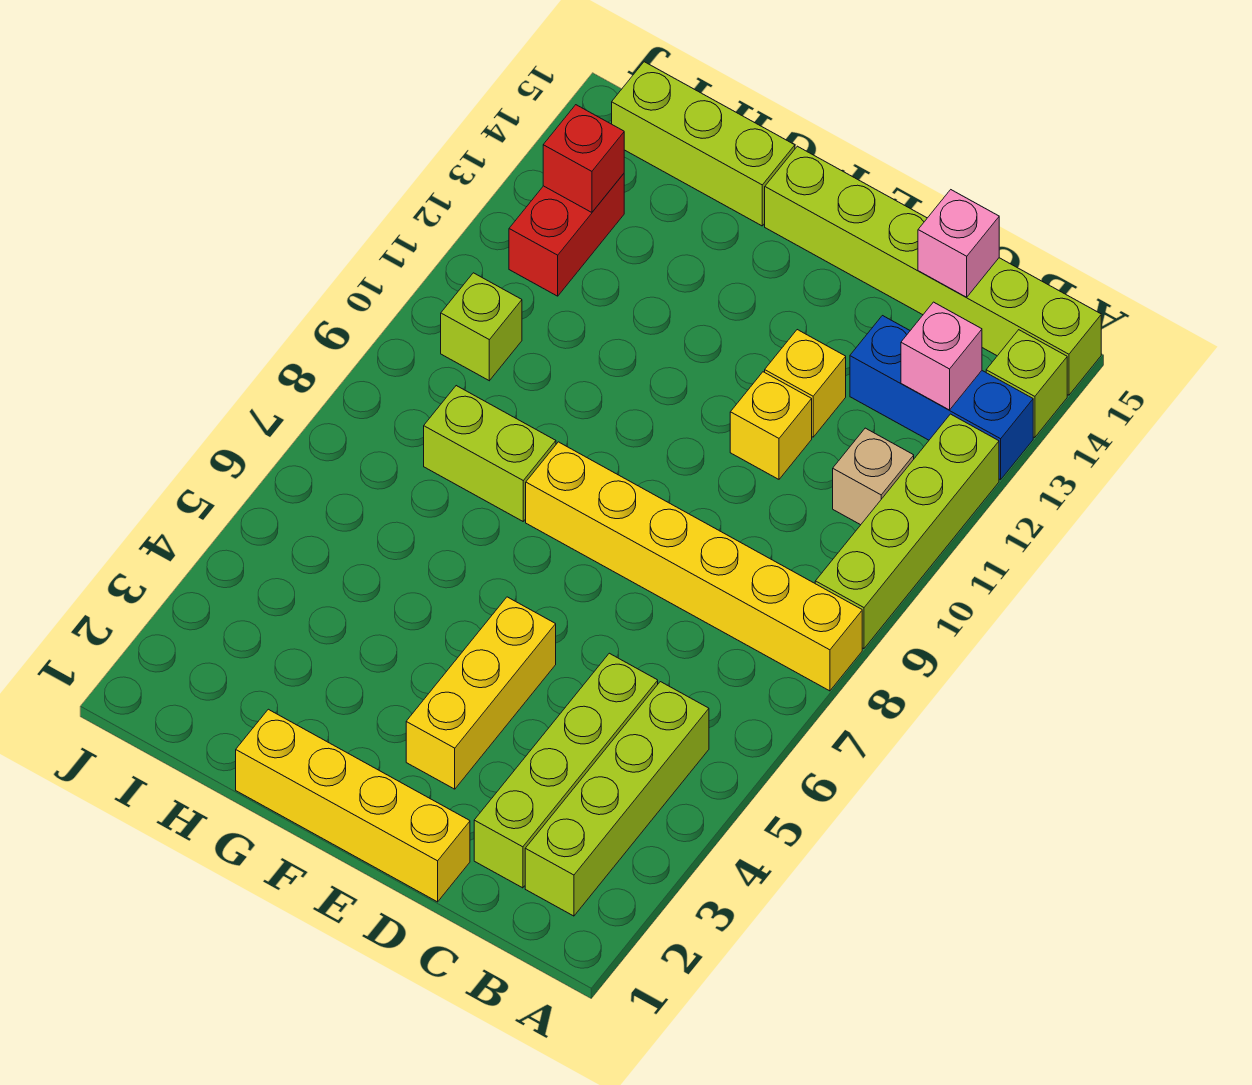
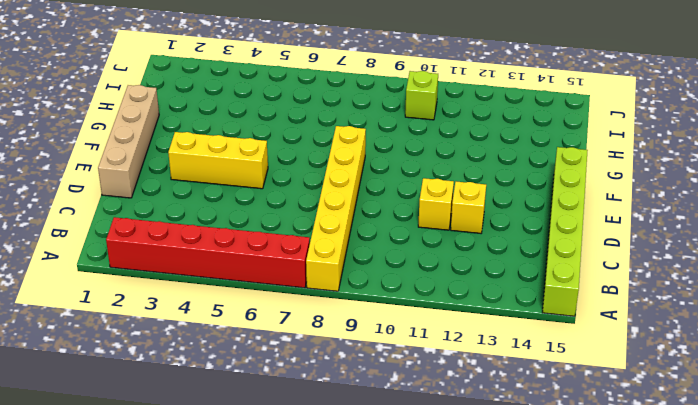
red brick A2:A7 level 1 -> none
tan brick D1:G1 level 1 -> yellow brick D1:G1 level 1
none -> lime brick A9:A12 level 1
none -> blue brick A13:C13 level 1
none -> lime brick A14 level 1

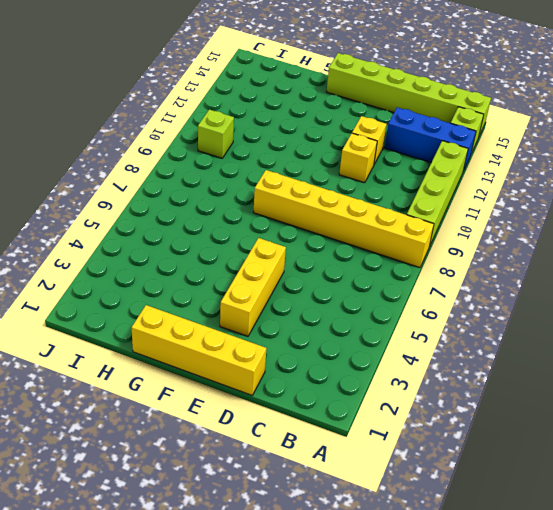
none -> lime brick B2:B5 level 1
none -> tan brick B11 level 1
none -> lime brick C2:C5 level 1

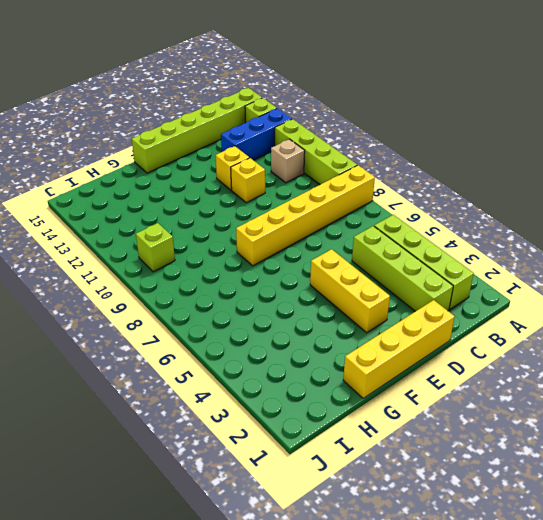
none -> lime brick G8:H8 level 1
none -> lime brick G15:I15 level 1
none -> red brick I12:I13 level 1

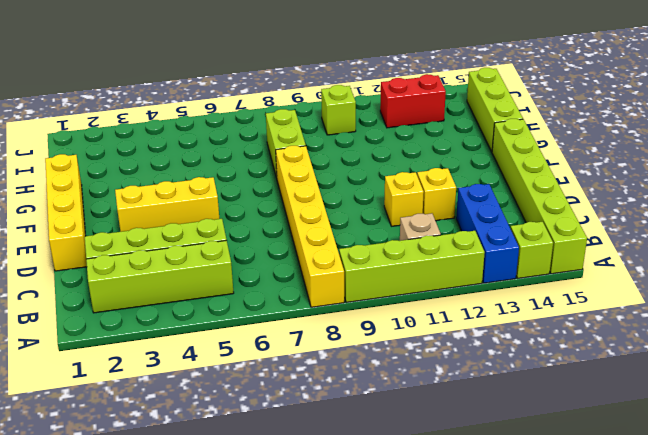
none -> pink brick B13 level 2
none -> pink brick C15 level 2
none -> red brick I13 level 2

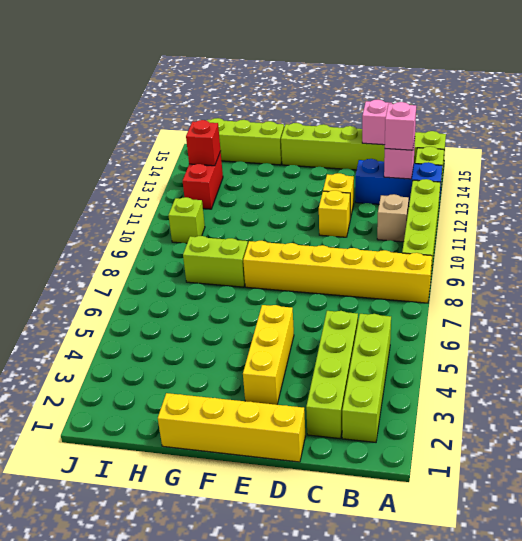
pink brick B13 level 3 -> none

